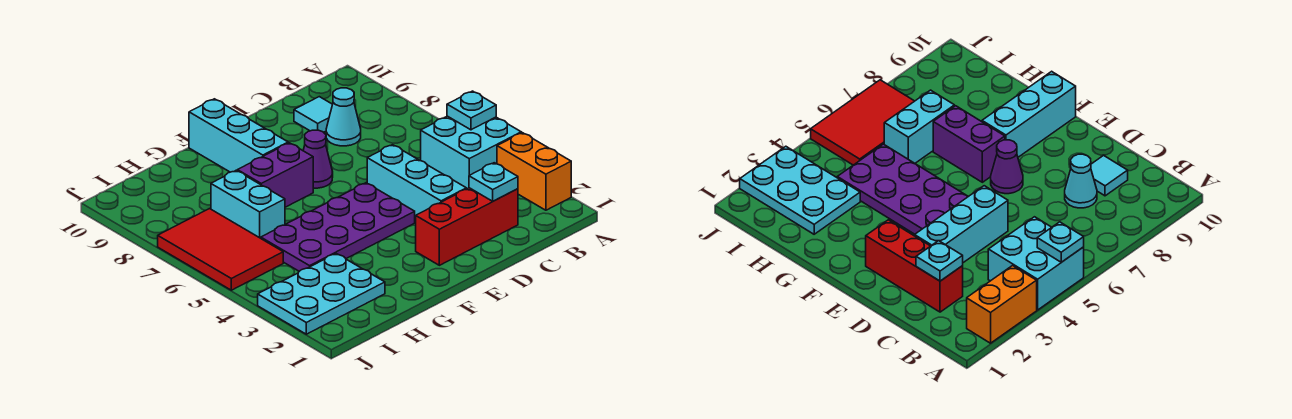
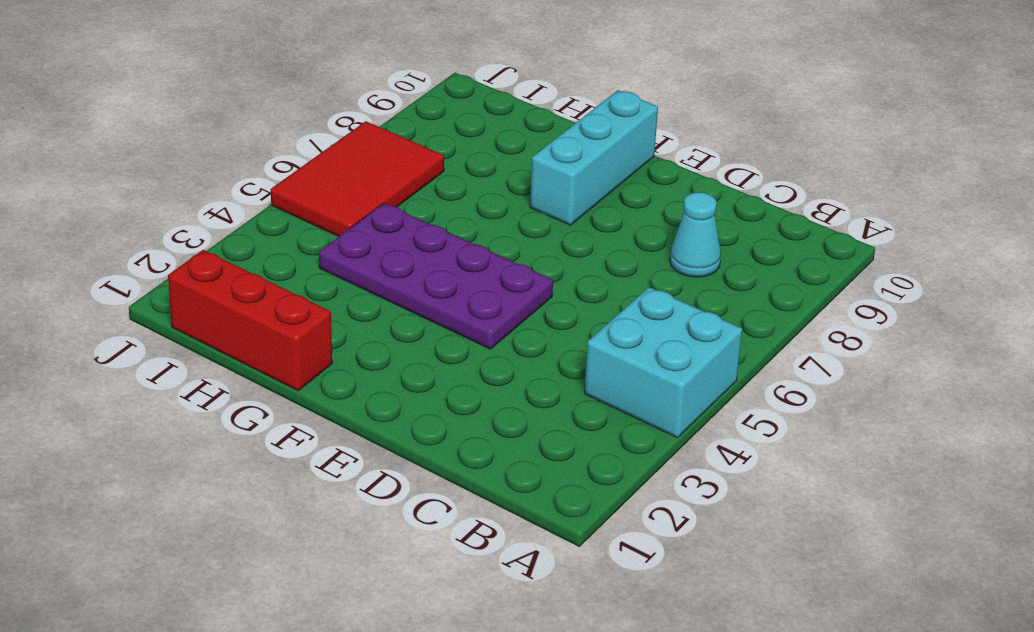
red brick G1:I1 level 1 -> red brick C2:E2 level 1
none -> orange brick A2:A3 level 1
none -> cyan tile C9 level 1
none -> cyan brick D3:D5 level 1

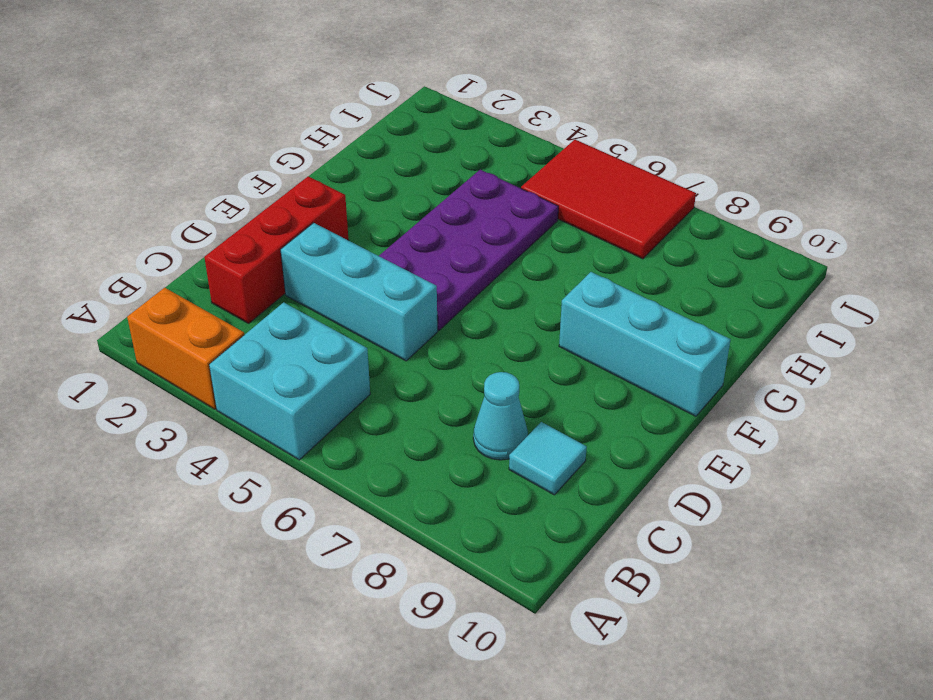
none -> purple cone E7 level 1
none -> purple brick F7:G7 level 1
none -> cyan plate H2:J3 level 1

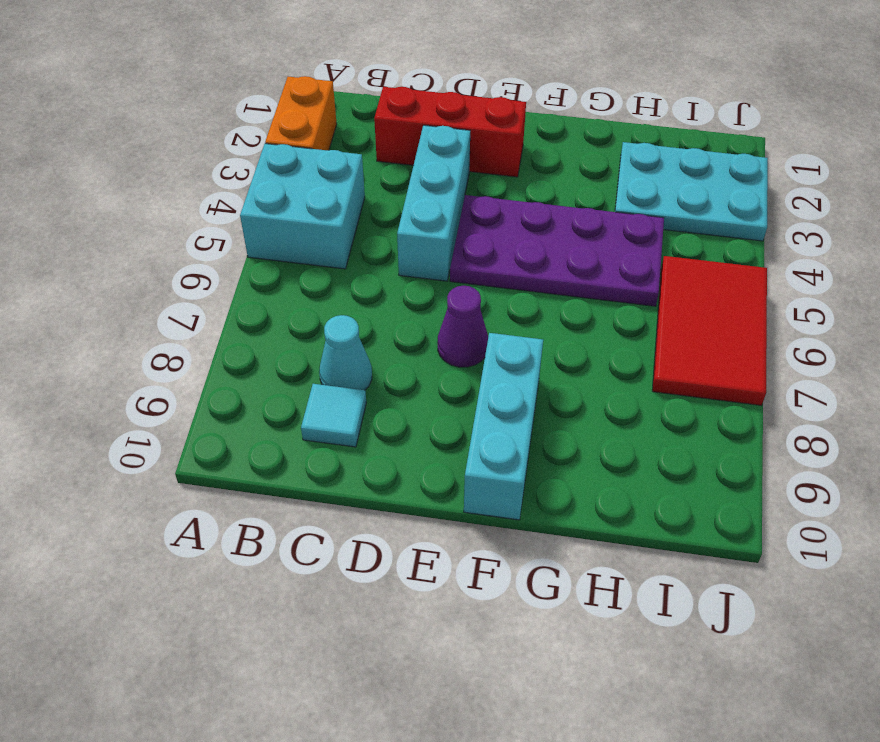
none -> purple brick F7:G7 level 1
none -> cyan brick H6:H7 level 1
none -> cyan plate A5 level 2

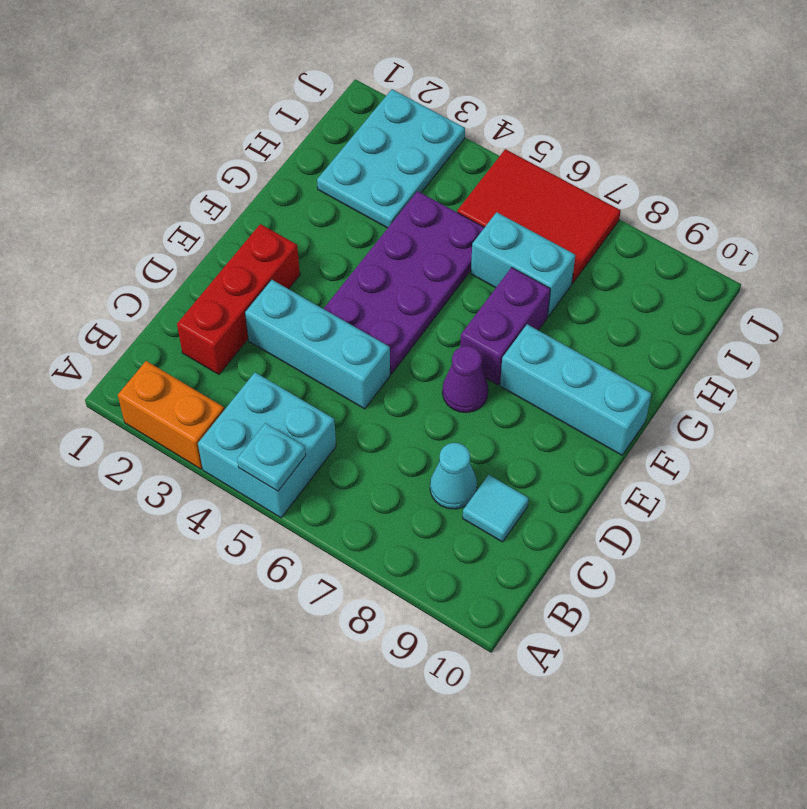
none -> cyan plate C2 level 2

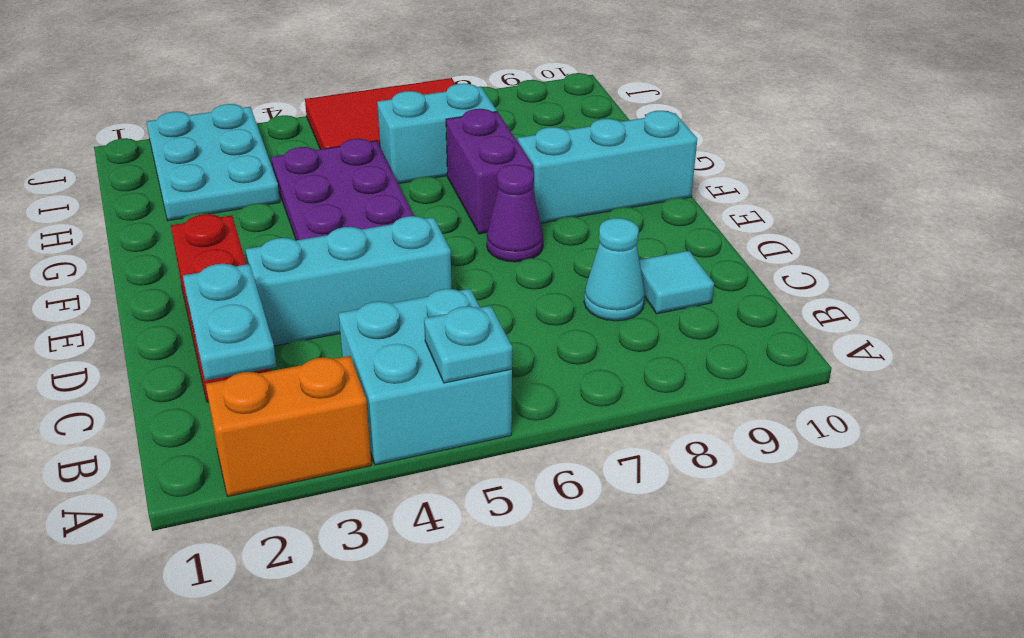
cyan plate B2:C2 level 2 -> cyan plate C2 level 2

